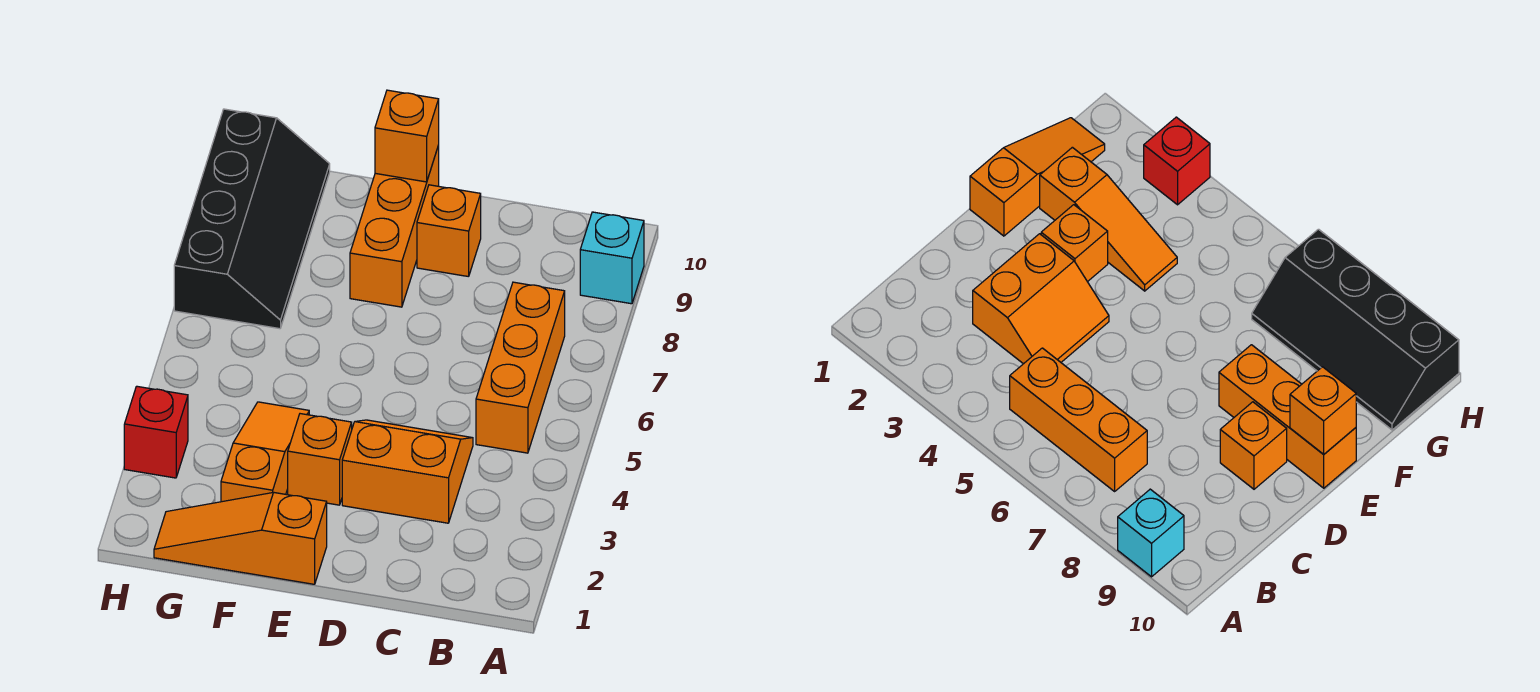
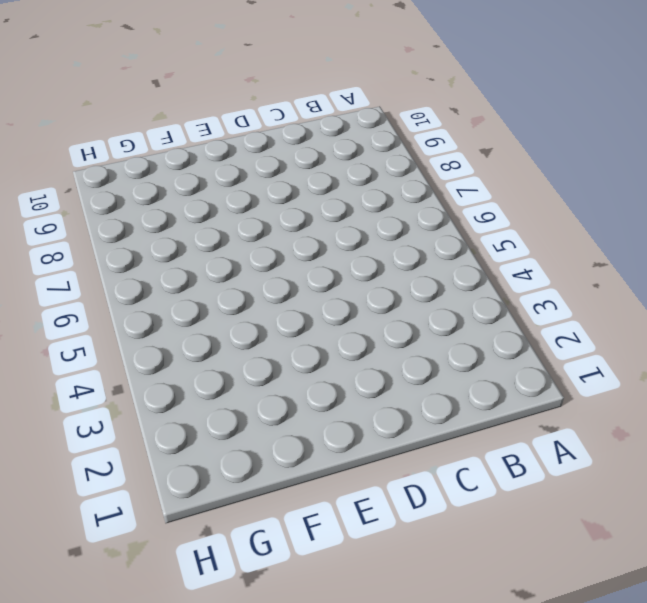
none -> cyan brick A9 level 1
none -> orange brick B5:B7 level 1

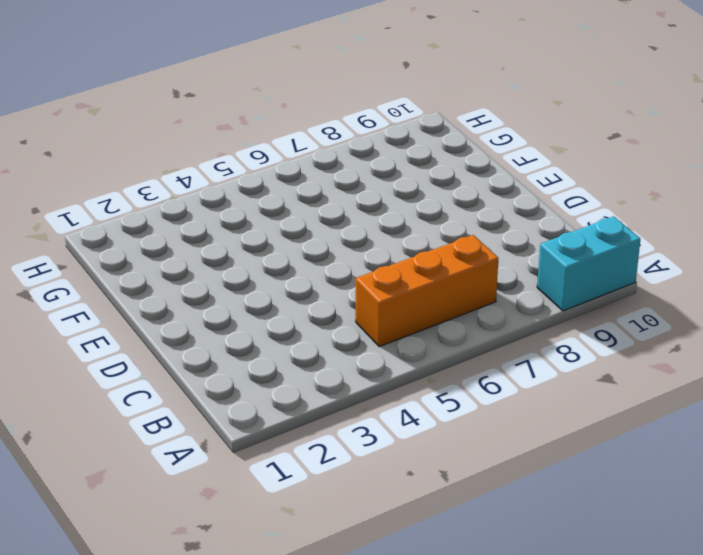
cyan brick A9:A10 level 1 -> cyan brick A9 level 1
none -> orange slope C3:D4 level 1 top 3
none -> orange brick D9 level 1

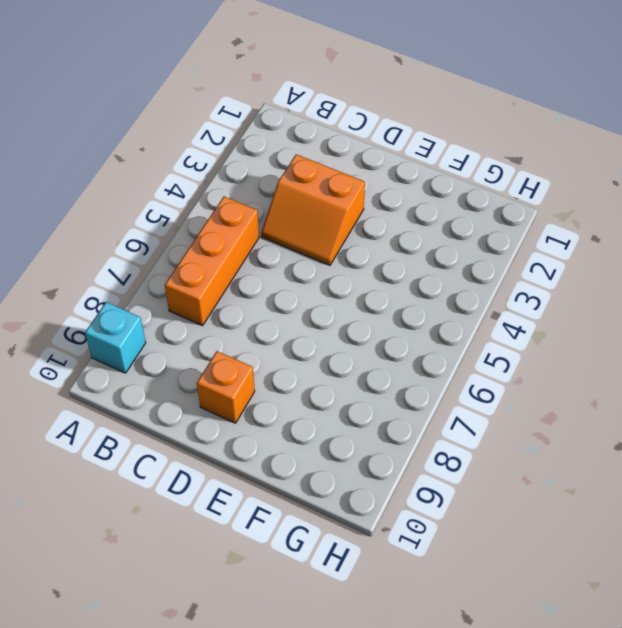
none -> orange slope E1:G1 level 1 top E
none -> orange brick E3 level 1

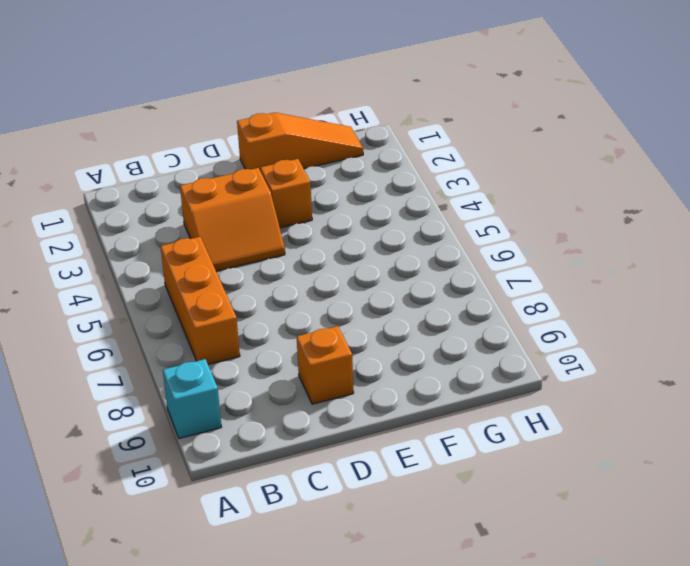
none -> orange brick E8:E10 level 1
none -> orange slope F2:F4 level 1 top 2

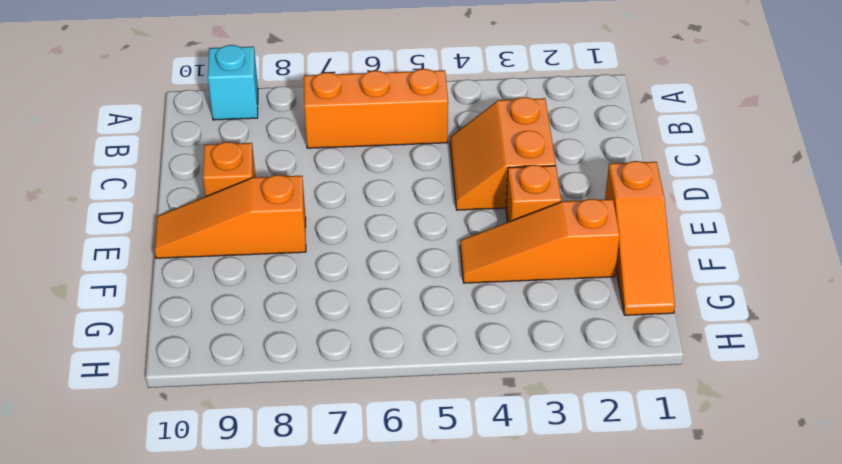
orange slope E8:E10 level 1 top 8 -> orange brick E8:E10 level 1
none -> black slope G7:H10 level 1 top H
none -> red brick H3 level 1

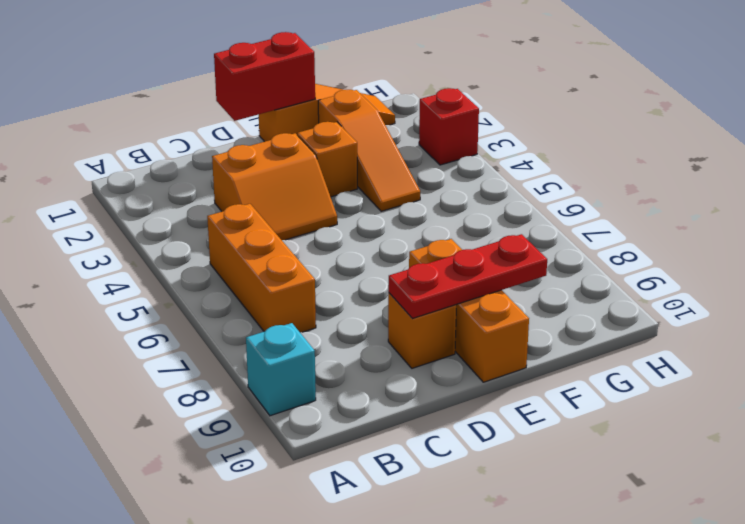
red brick D1:E1 level 2 -> none
red plate D9:F9 level 2 -> none
none -> black slope G7:H10 level 1 top H
none -> orange brick E10 level 2

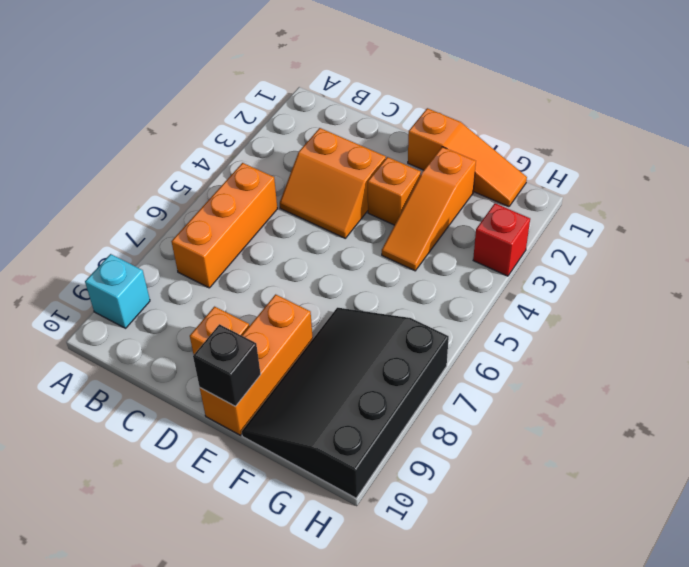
black brick E10 level 2 -> orange brick E10 level 2
black slope F7:H10 level 1 top H -> black slope G7:H10 level 1 top H

